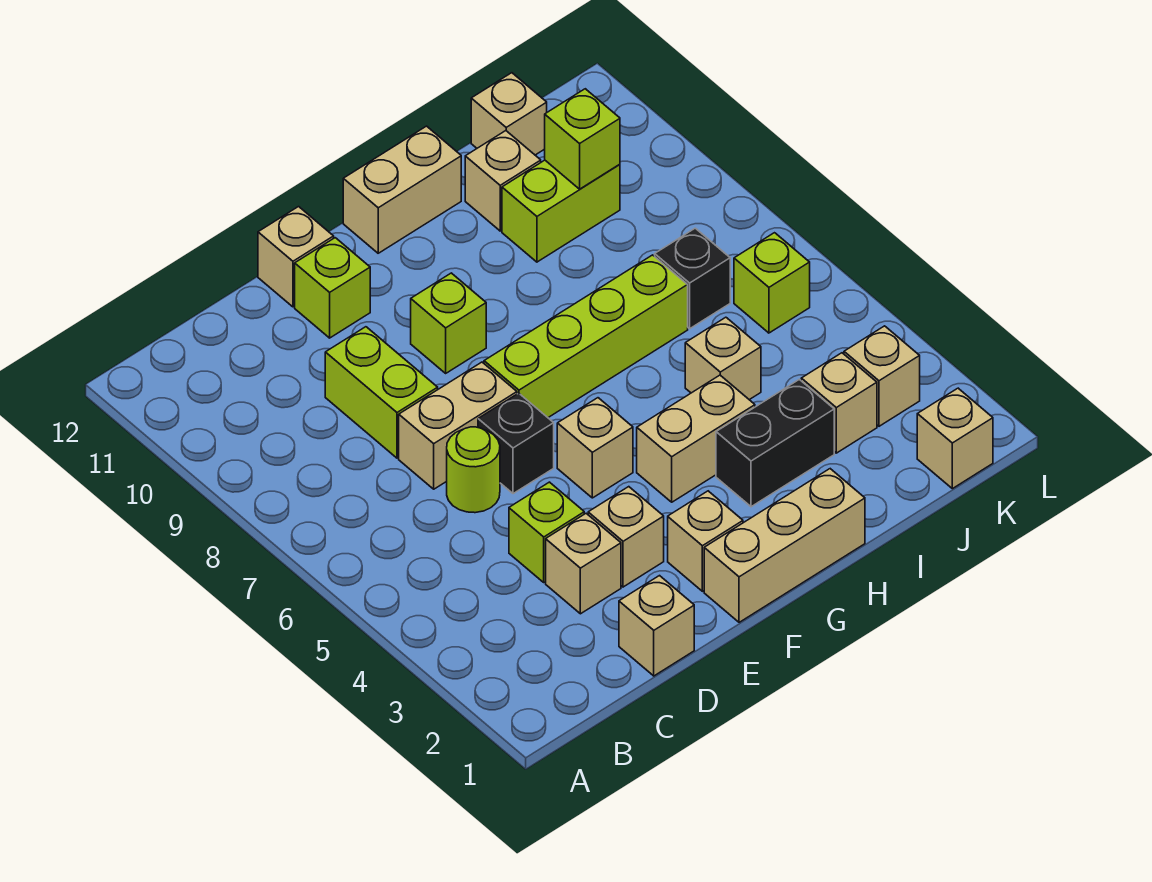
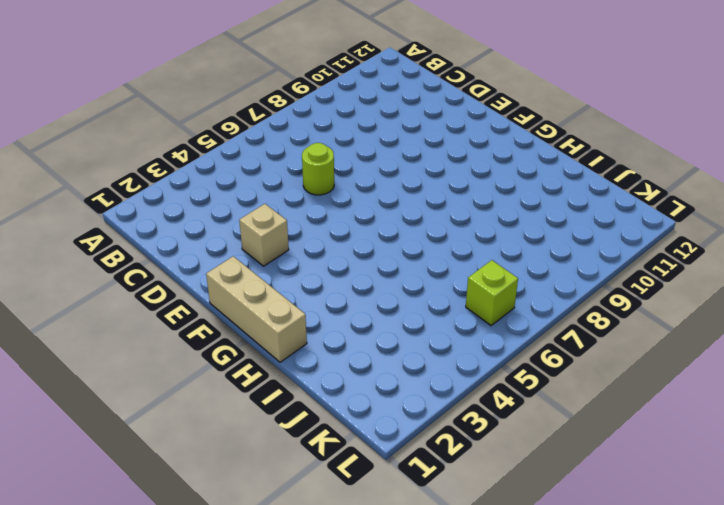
none -> tan brick D1 level 1
none -> tan brick D3 level 1
none -> lime brick D4 level 1

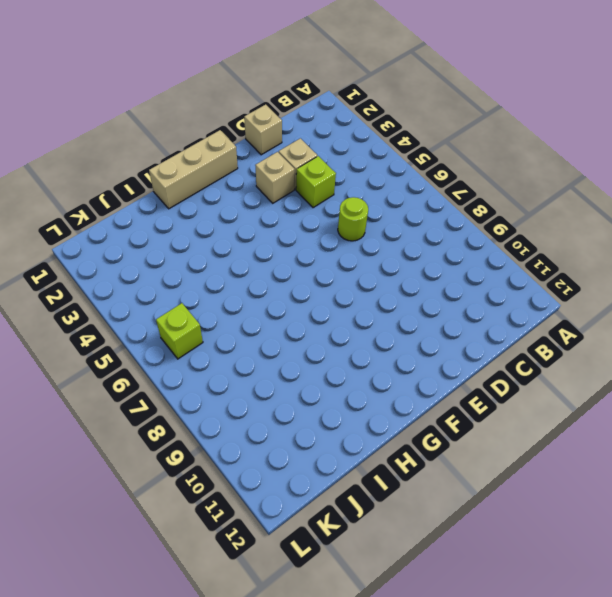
none -> tan brick D7:E7 level 1
none -> lime brick D8:D9 level 1
none -> black brick E6 level 1

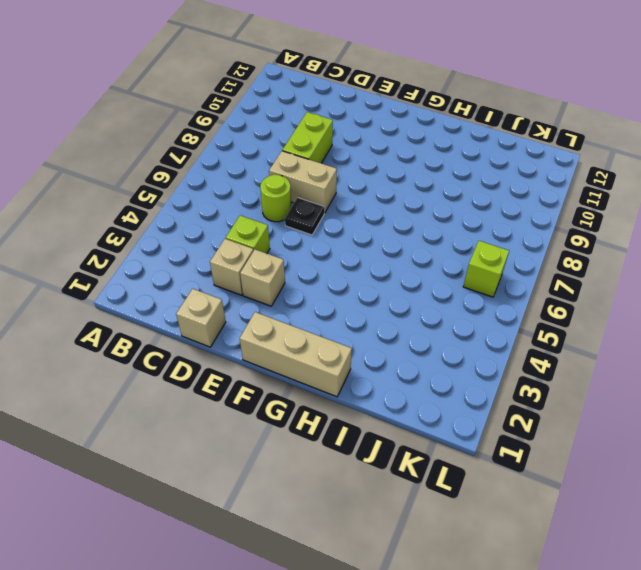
black plate E6 level 1 -> black brick E6 level 1
none -> lime brick E11 level 1
none -> tan brick E12 level 1
none -> tan brick F2 level 1

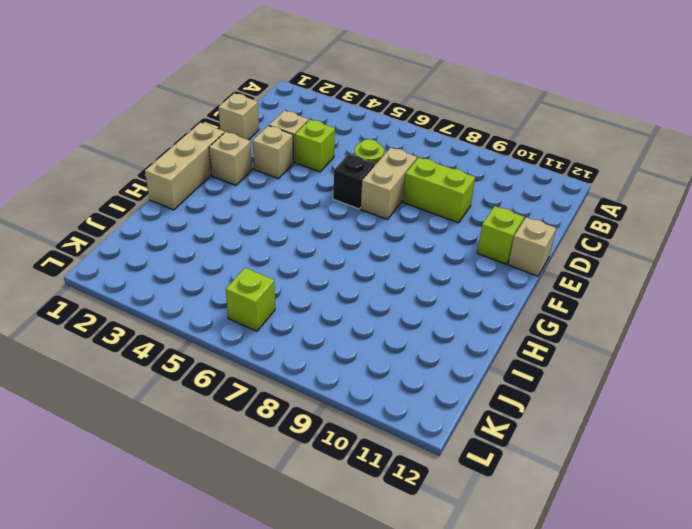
none -> tan brick F5 level 1
none -> lime brick F7:I7 level 1
none -> lime brick F9 level 1

